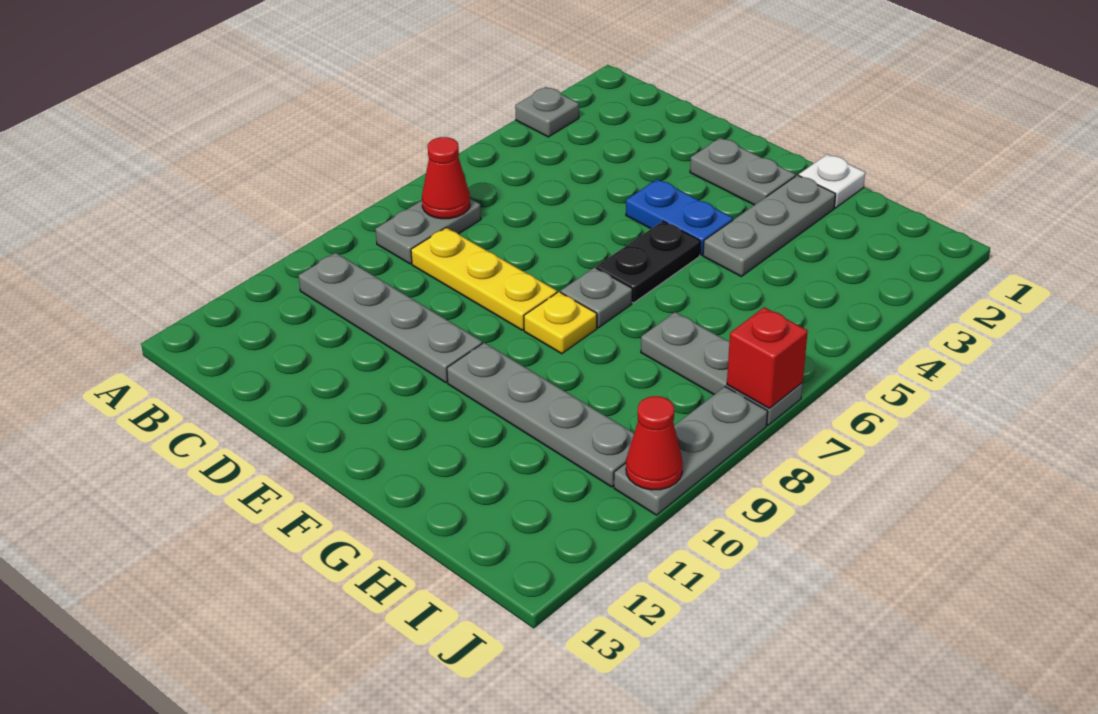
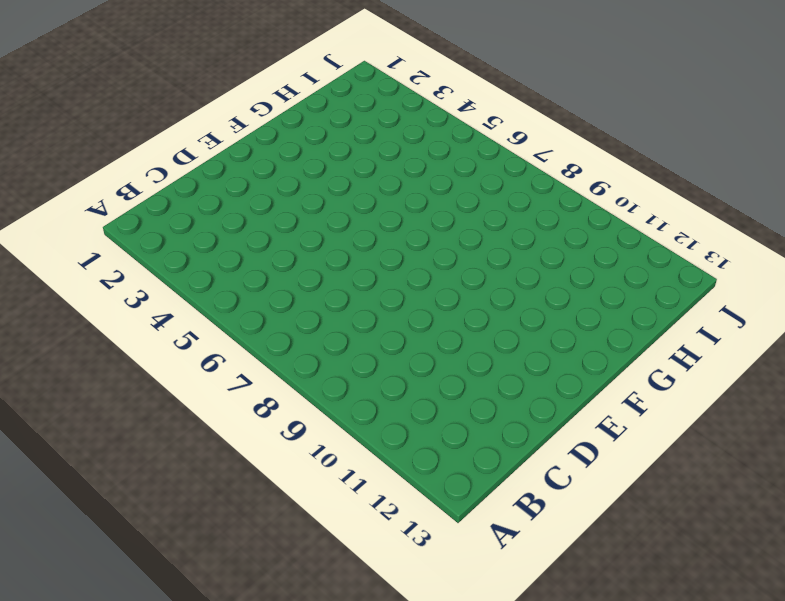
none -> grey plate A3 level 1
none -> grey plate B7:B8 level 1
none -> grey plate B10:E10 level 1

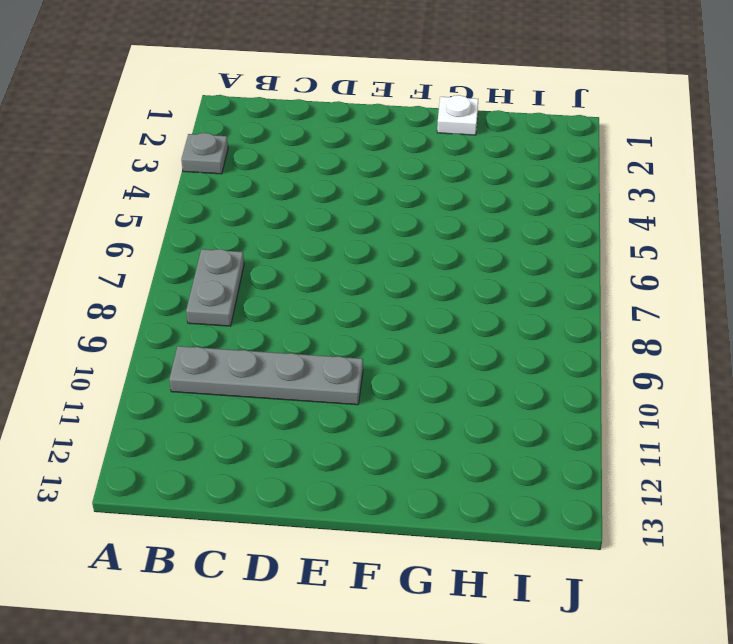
none -> yellow plate C8:E8 level 1
none -> grey plate E2:F2 level 1
none -> blue plate E4:F4 level 1

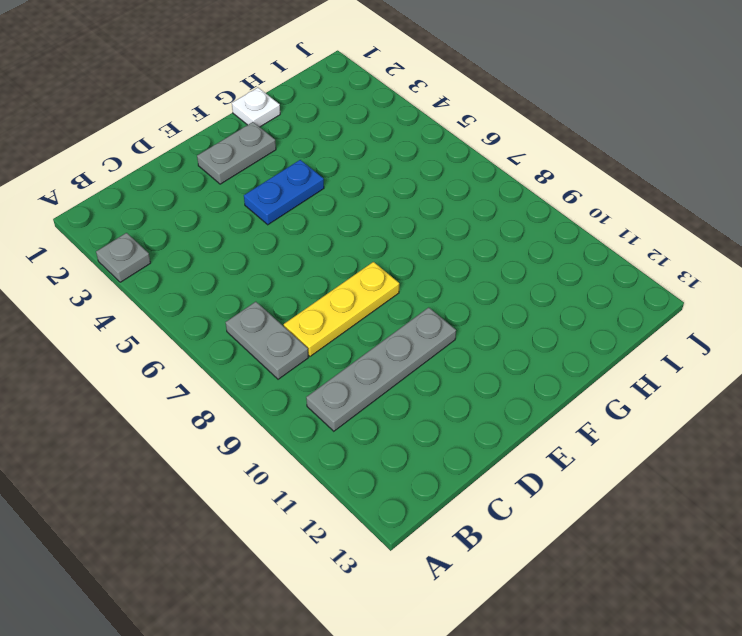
none -> black plate F5:F6 level 1
none -> grey plate F7 level 1
none -> yellow plate F8 level 1

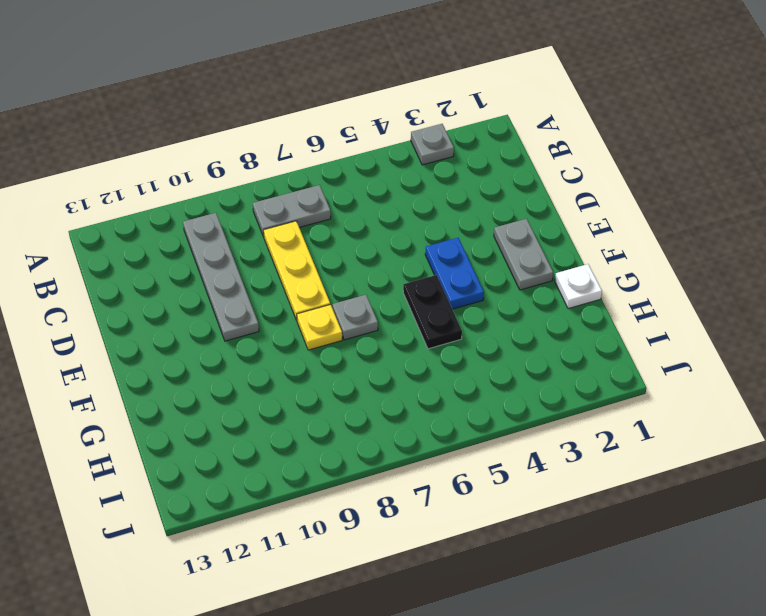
black plate F5:G5 level 1 -> black plate F5:F6 level 1
none -> grey plate F10:I10 level 1
none -> grey plate G2:G4 level 1
none -> grey plate H7:J7 level 1

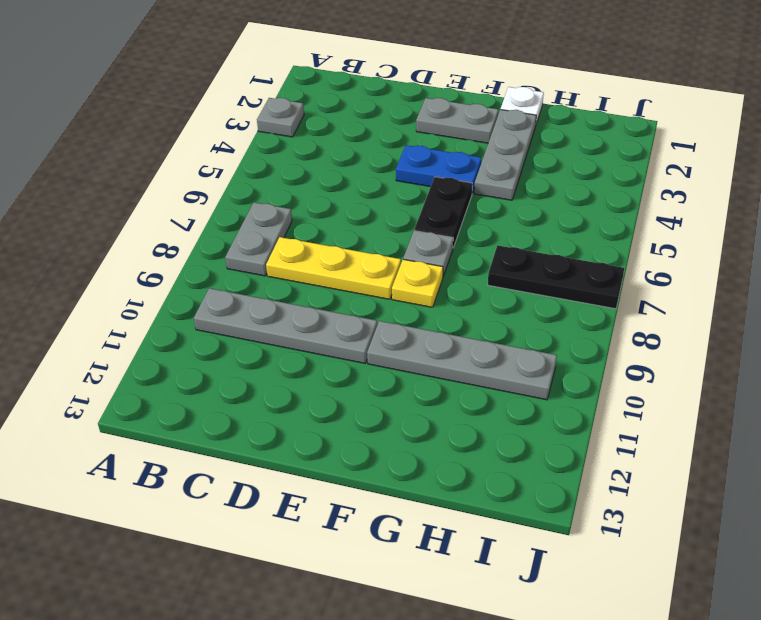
black plate H7:J7 level 1 -> grey plate H7:J7 level 1
none -> grey plate J8:J10 level 1
none -> red cone B7 level 2
none -> red brick J7 level 2

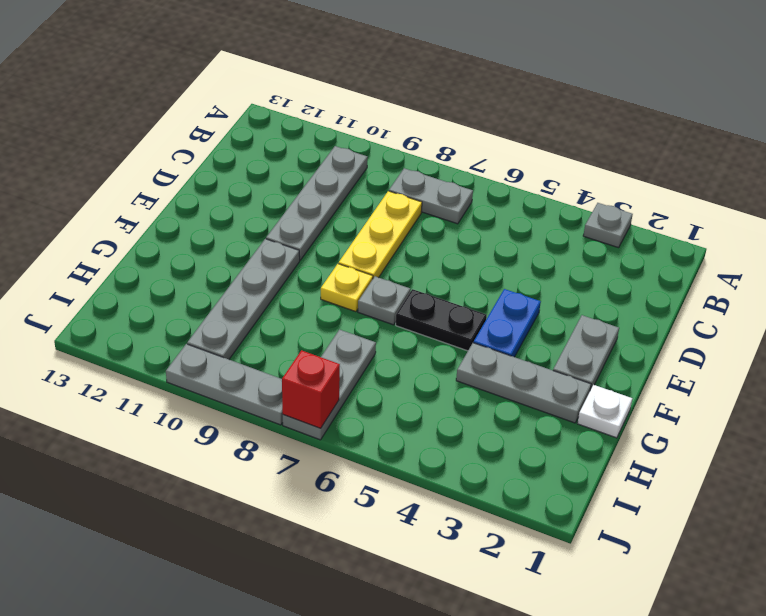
none -> red cone B7 level 2
none -> red cone J10 level 2

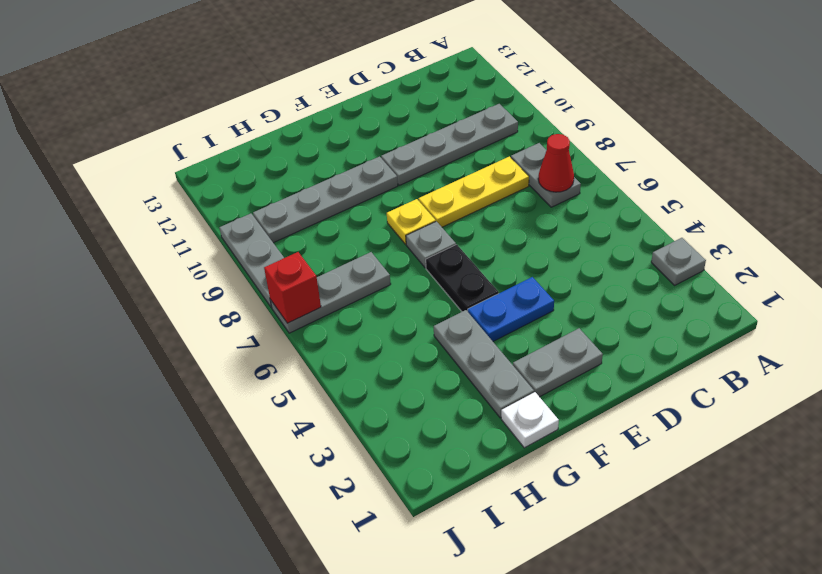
none -> red cone J10 level 2

